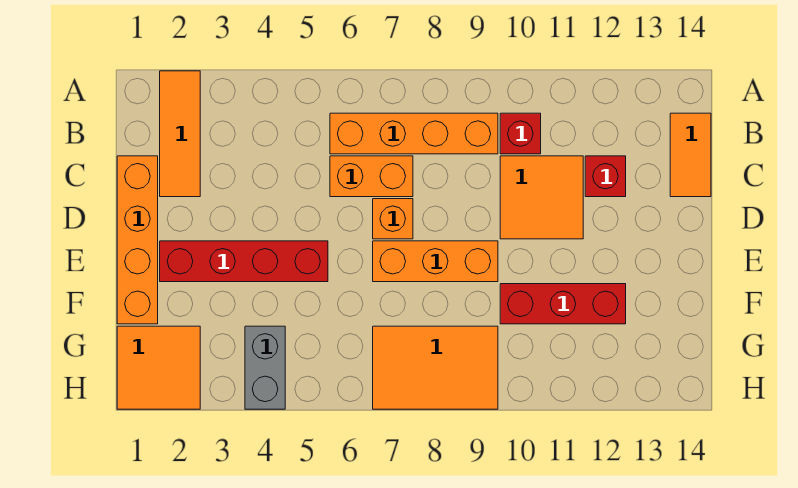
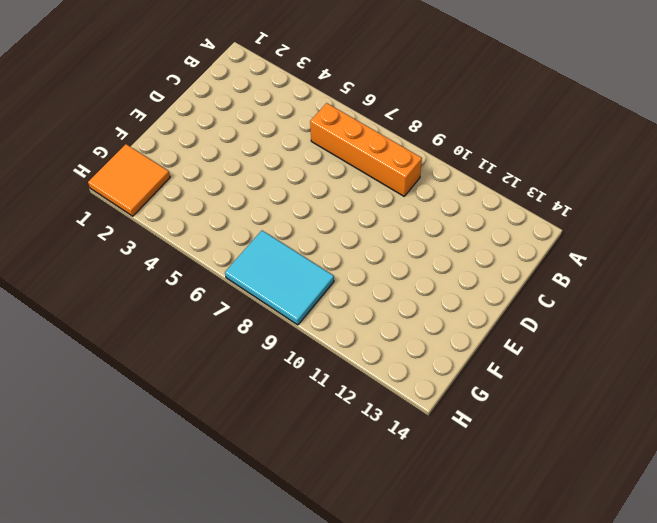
cyan tile G7:H9 level 1 -> orange tile G7:H9 level 1
none -> orange tile A2:C2 level 1
none -> red brick B10 level 1
none -> orange tile B14:C14 level 1

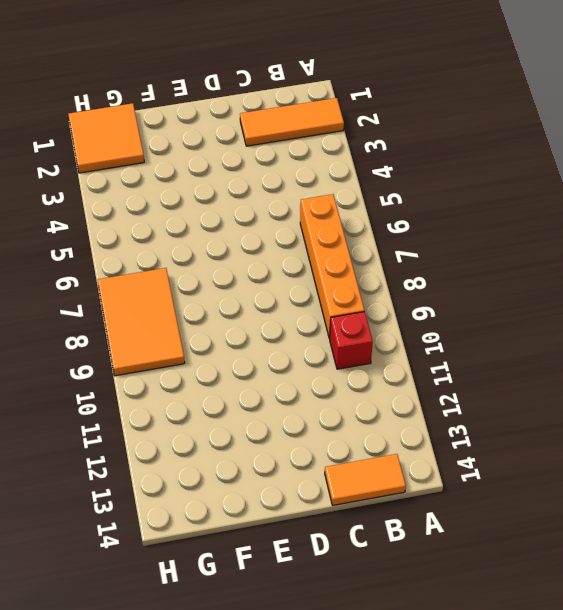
none -> orange brick C1:F1 level 1
none -> orange brick C6:C7 level 1
none -> orange tile C10:D11 level 1

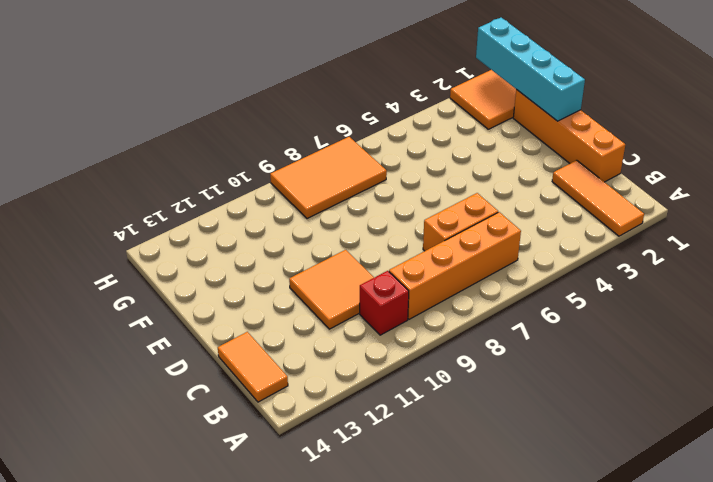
cyan brick E1:H1 level 2 -> none
none -> red brick C12 level 1
none -> orange brick D7 level 1
none -> red brick E2:E5 level 1

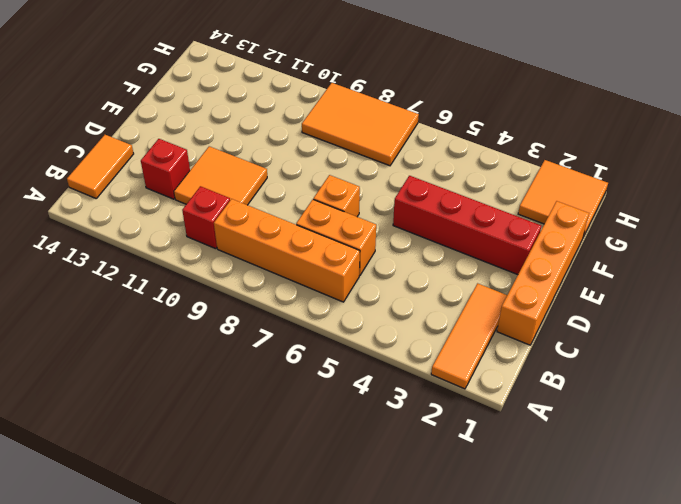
none -> orange brick E7:E9 level 1
none -> red brick F10:F12 level 1
none -> grey brick G4:H4 level 1

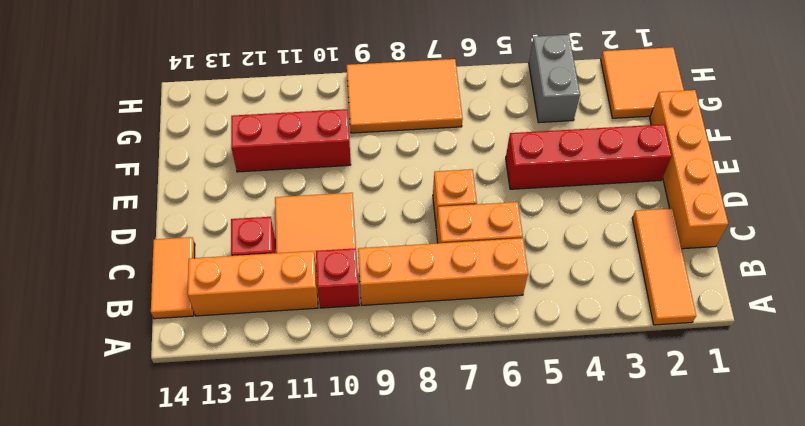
orange brick B11:B13 level 1 -> orange brick E7:E9 level 1

